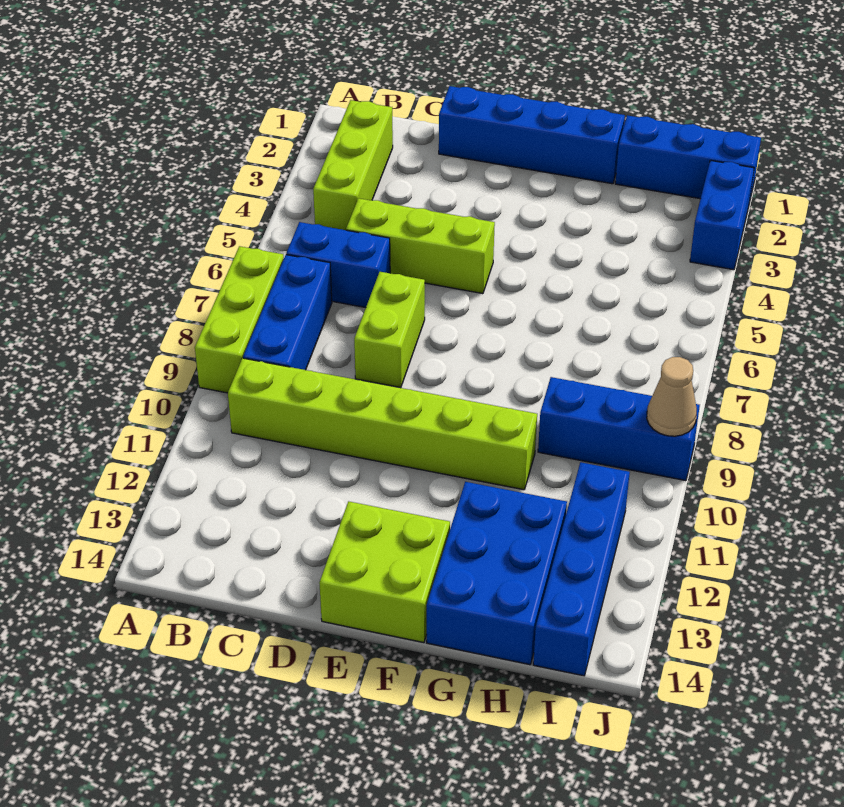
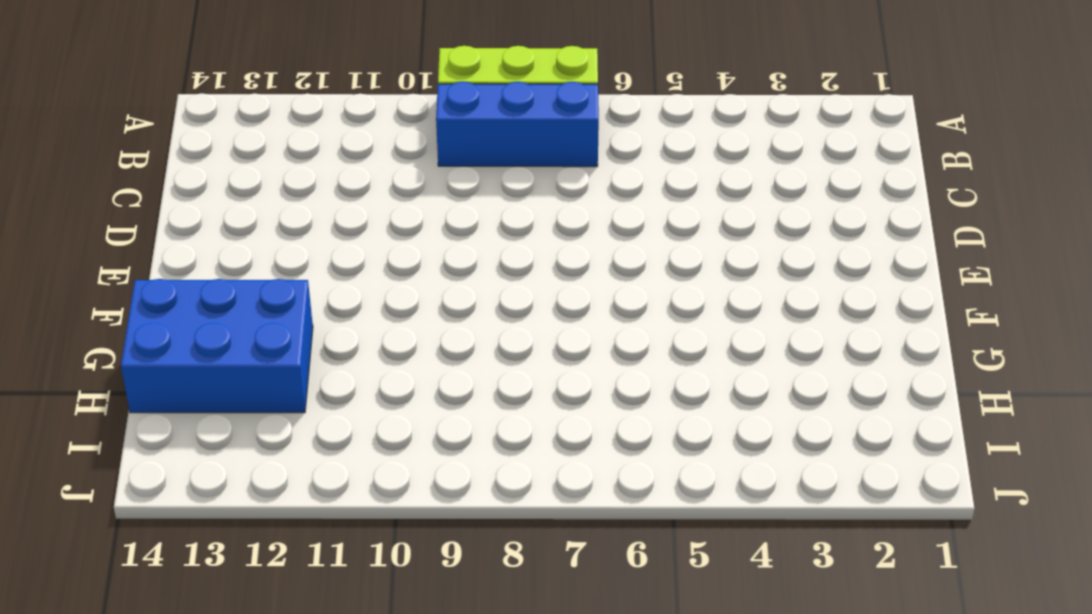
none -> lime brick B2:B4 level 1
none -> blue brick B6:C6 level 1
none -> lime brick B10:G10 level 1

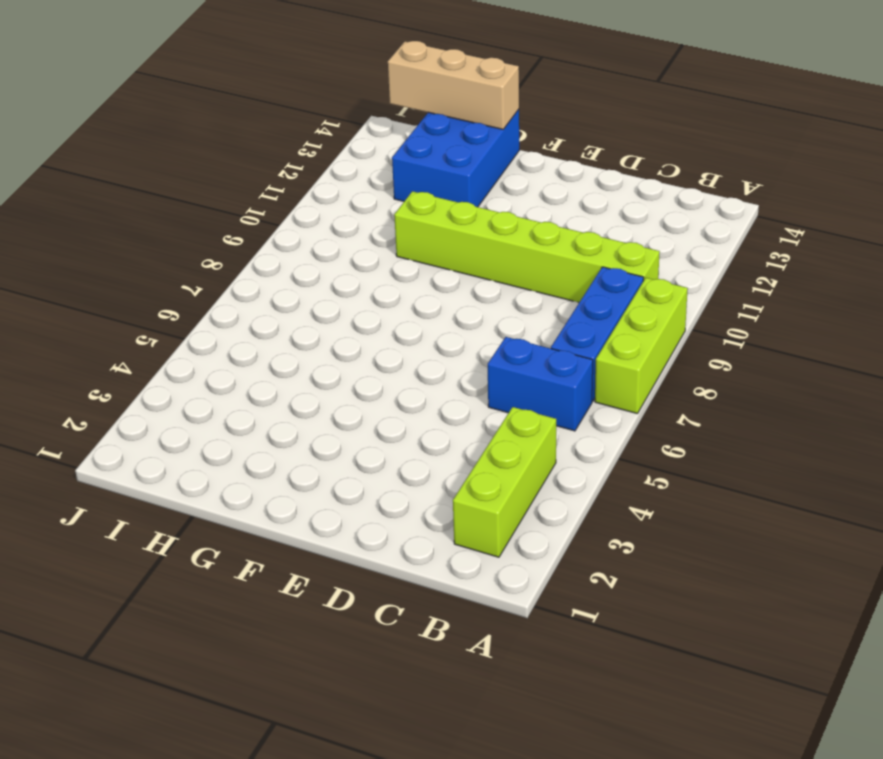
tan brick G14:I14 level 2 -> none
none -> lime brick C5:E5 level 1
none -> blue brick D1:G1 level 1
none -> lime brick D7:D8 level 1

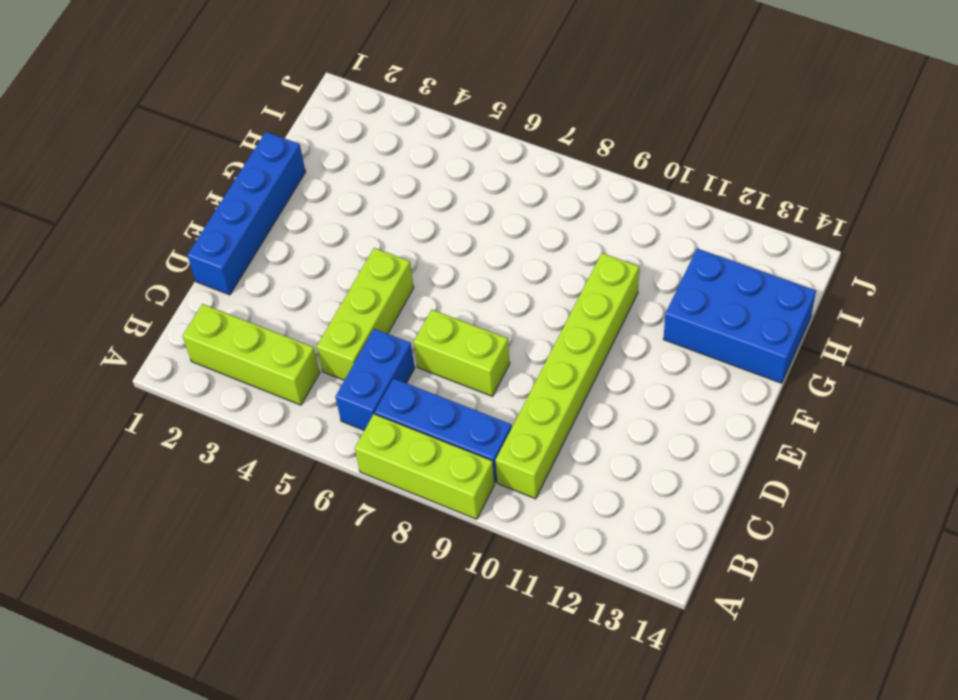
none -> lime brick E13:F14 level 1
none -> blue brick H1:J1 level 1
none -> blue brick H9:J9 level 1

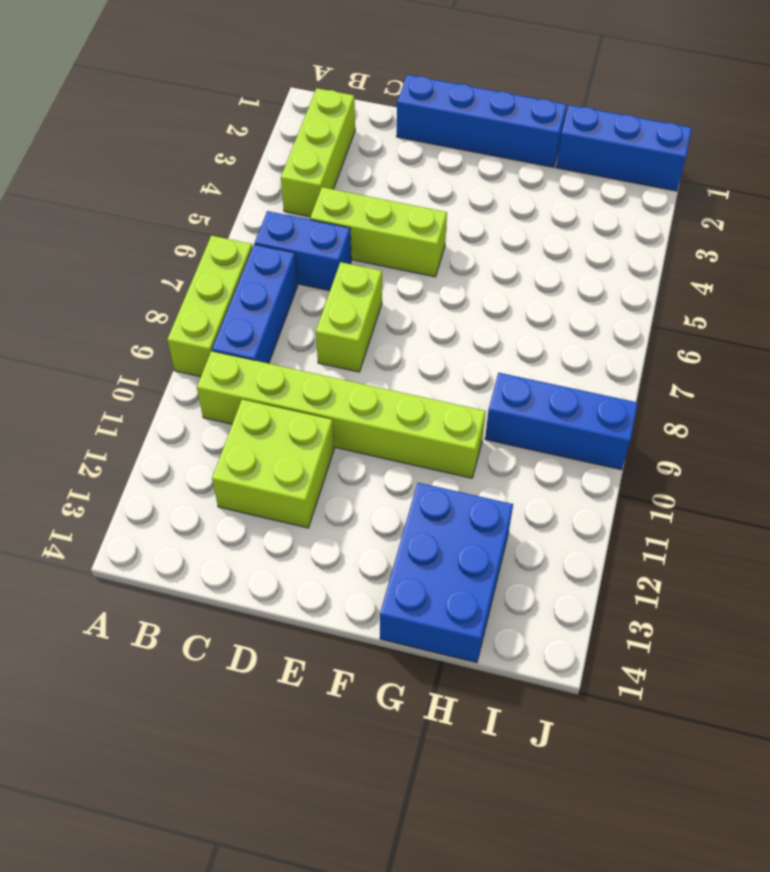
lime brick C11:D12 level 1 -> lime brick E13:F14 level 1
none -> blue brick I11:I14 level 1
none -> blue brick J2:J3 level 1
none -> tan cone J9 level 2

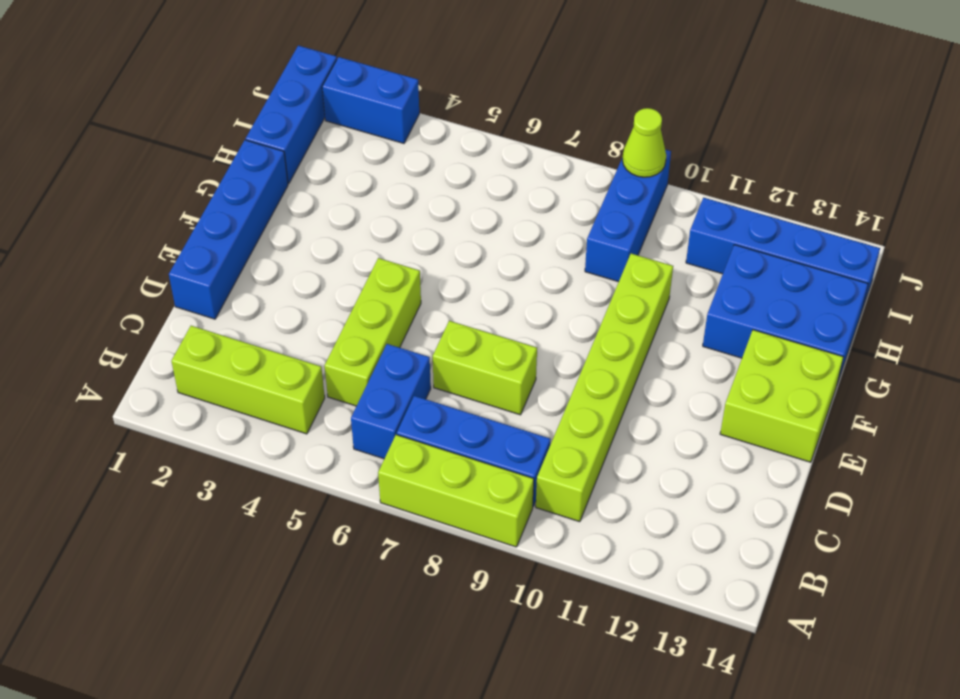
lime cone J9 level 2 -> tan cone J9 level 2

